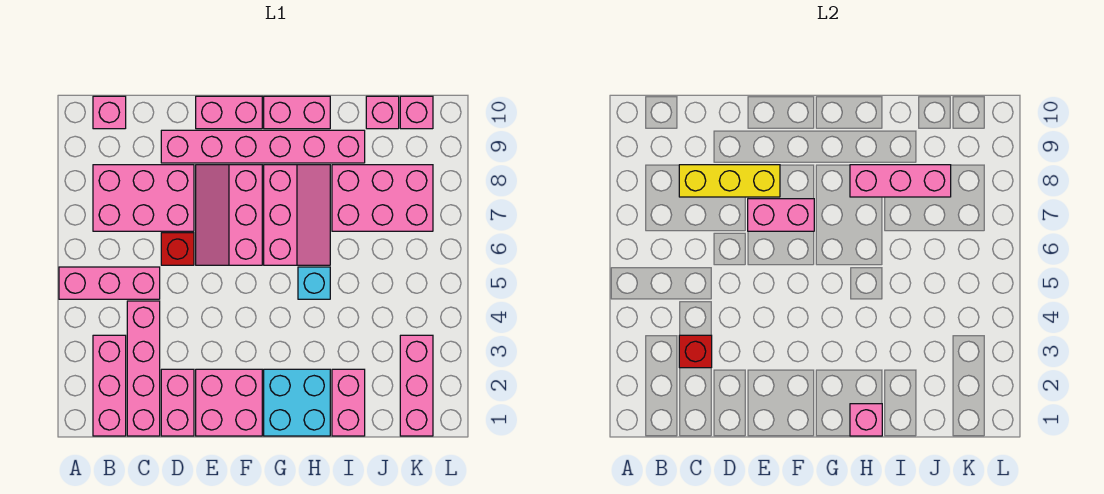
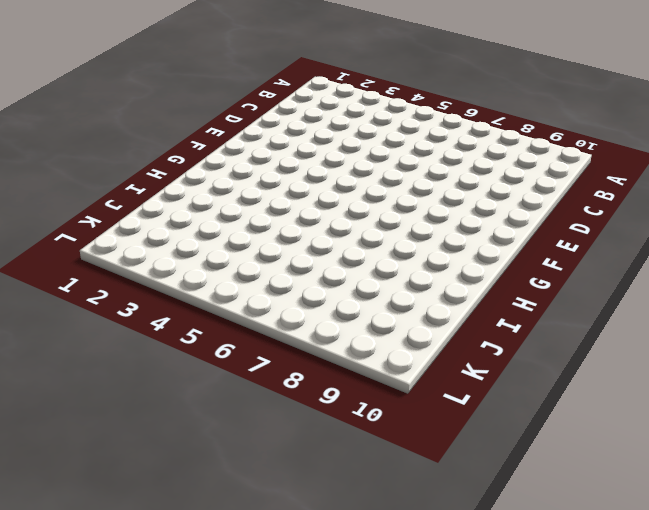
none -> pink brick A5:C5 level 1
none -> pink brick B1:B3 level 1
none -> pink brick B7:D8 level 1

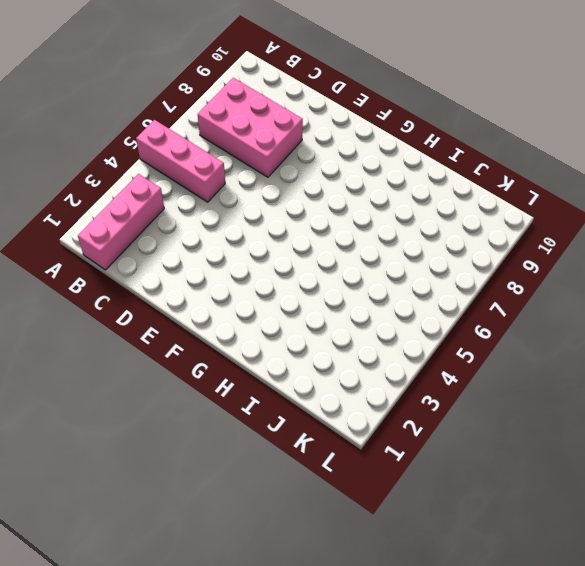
none -> pink brick B10 level 1
none -> pink brick C1:C4 level 1
none -> pink brick D1:D2 level 1

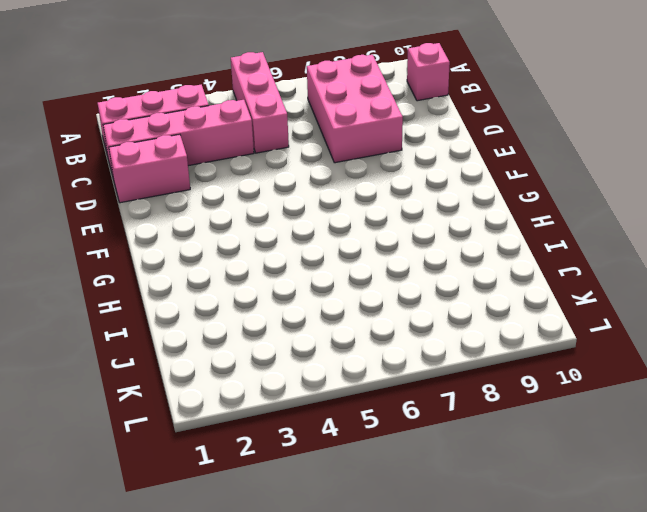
none -> red brick D6 level 1
none -> pink brick D9:I9 level 1
none -> pink brick E1:F2 level 1

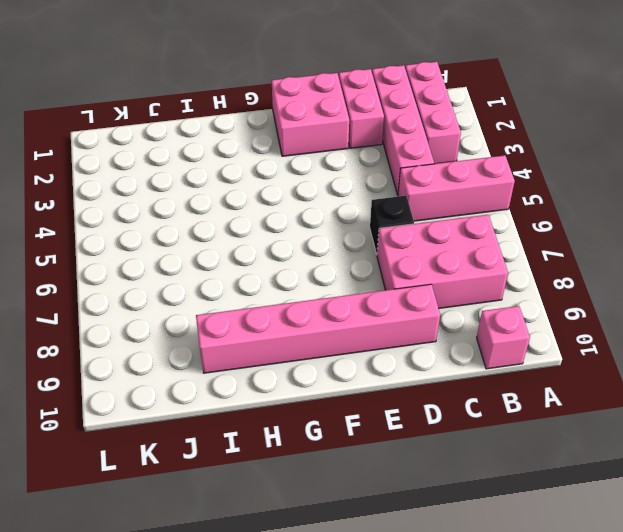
black brick D6 level 1 -> red brick D6 level 1
none -> pink slope E6:F8 level 1 top F
none -> pink brick E10:F10 level 1
none -> cyan brick G1:H2 level 1

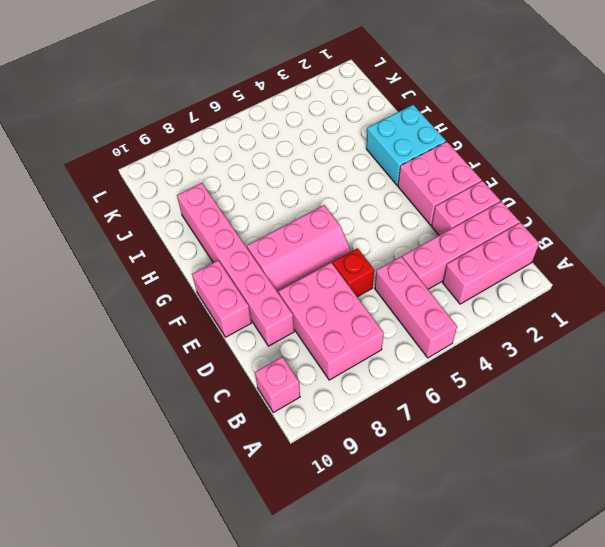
none -> pink slope G6:H8 level 1 top G
none -> pink brick G10:H10 level 1
none -> cyan brick H5 level 1

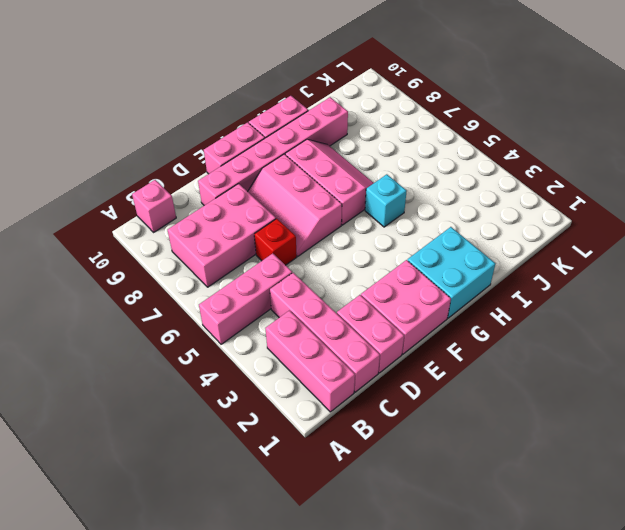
none -> pink brick I1:I2 level 1
none -> pink brick I7:K8 level 1
none -> pink brick J10 level 1

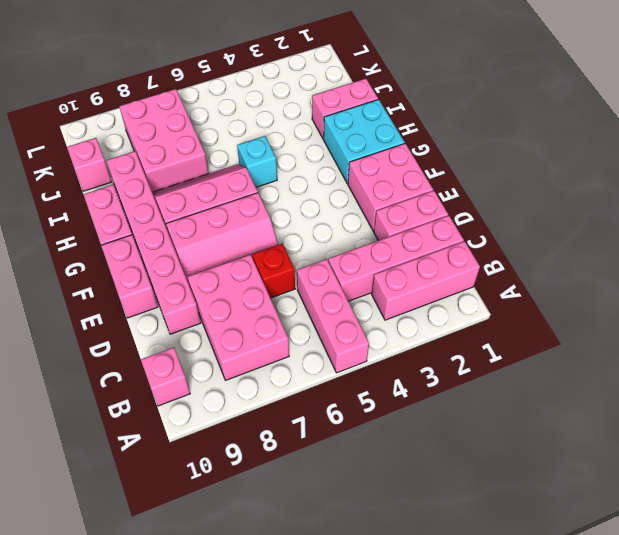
none -> pink brick K1:K3 level 1
none -> pink brick K10 level 1
none -> red brick C3 level 2

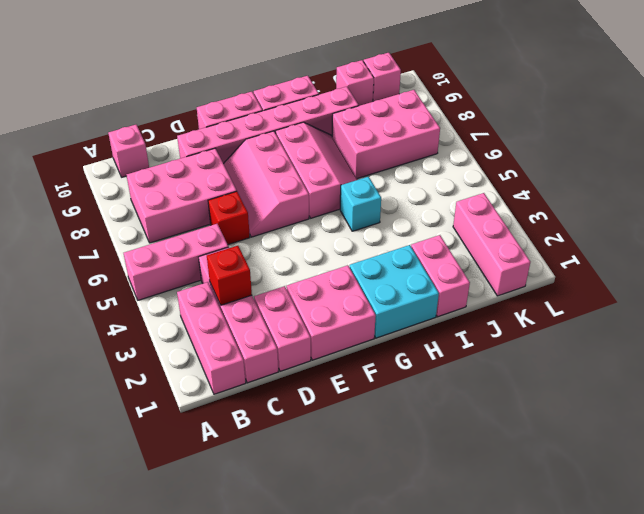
none -> yellow brick C8:E8 level 2
none -> pink brick E7:F7 level 2
none -> pink brick H1 level 2

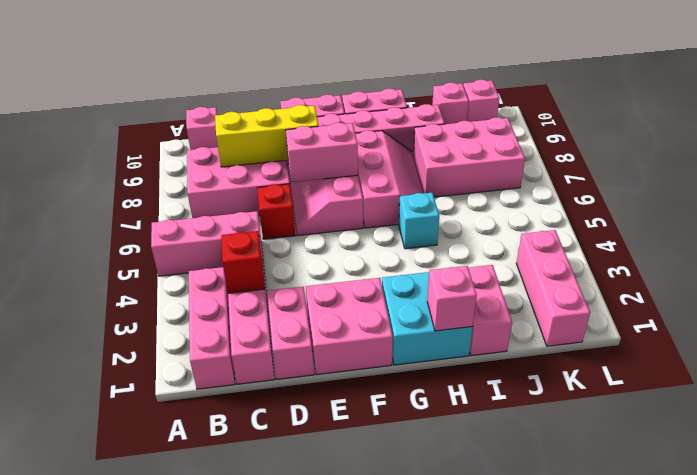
none -> pink brick H8:J8 level 2

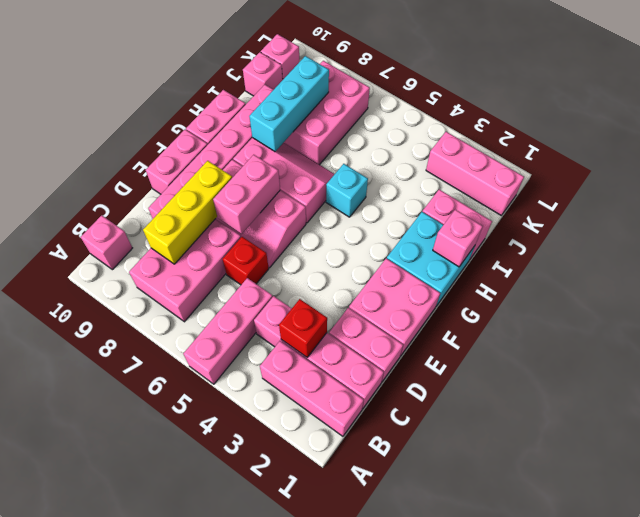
cyan brick H8:J8 level 2 -> pink brick H8:J8 level 2

